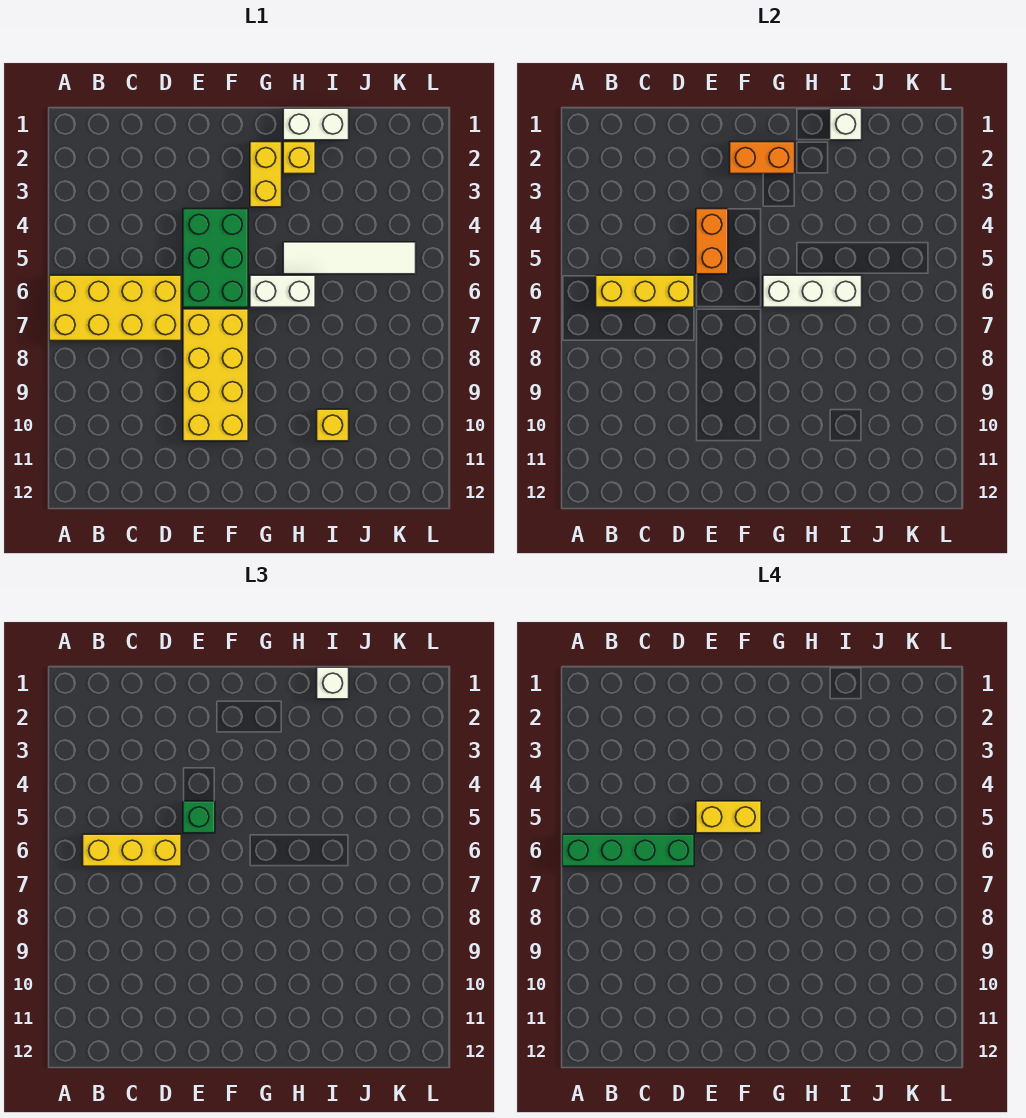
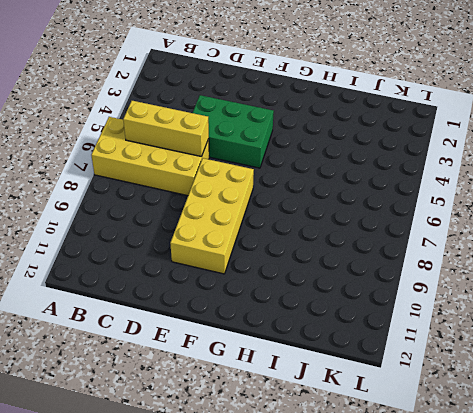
green brick D4:F5 level 1 -> green brick E4:F6 level 1
none -> yellow brick G2:G3 level 1
none -> white brick G6:H6 level 1
none -> white brick H1:I1 level 1

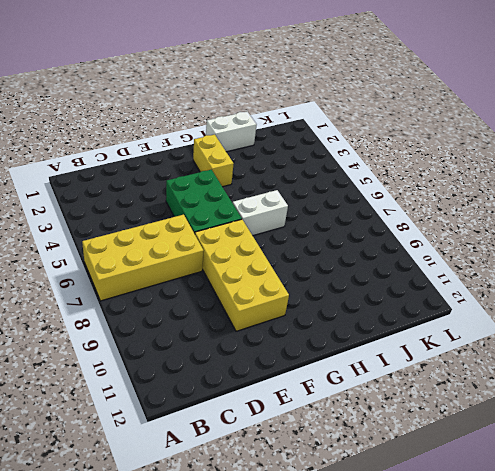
none -> yellow brick H2 level 1
none -> white tile H5:K5 level 1
none -> yellow brick I10 level 1

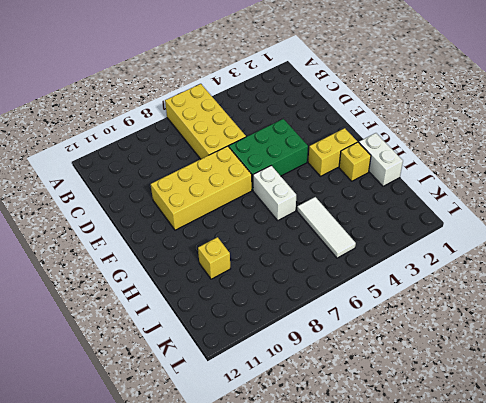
white tile I5:K5 level 1 -> white tile H5:K5 level 1
none -> yellow brick B6:D6 level 2
none -> orange brick E4:E5 level 2
none -> orange brick F2:G2 level 2

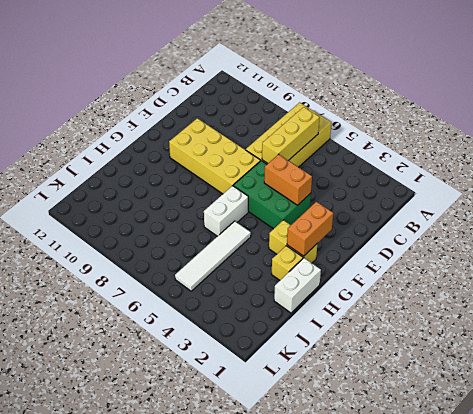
none -> yellow brick I10 level 1
none -> white brick G6:I6 level 2
none -> white brick I1 level 2

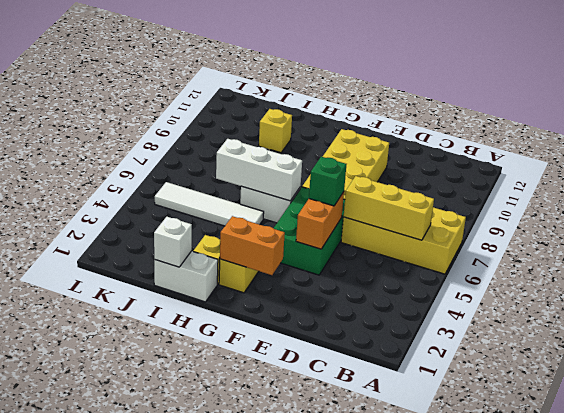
none -> yellow brick B6:D6 level 3
none -> white brick I1 level 3
none -> green brick A6:D6 level 4

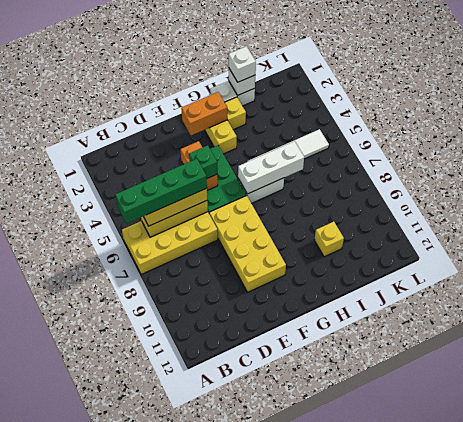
none -> yellow brick E5:F5 level 4

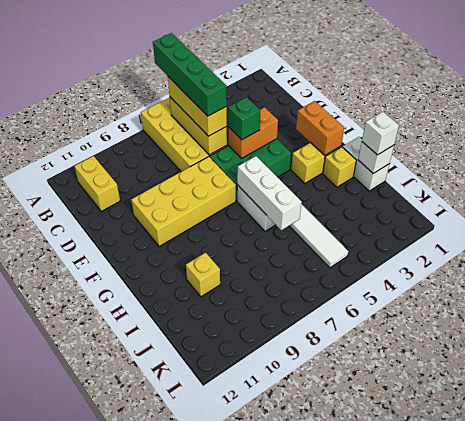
yellow brick B11:C11 level 1 -> yellow brick E5:F5 level 4

